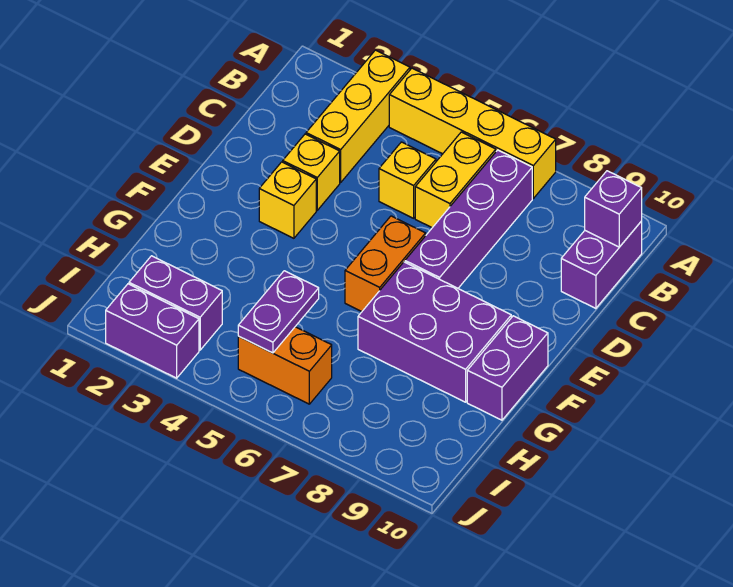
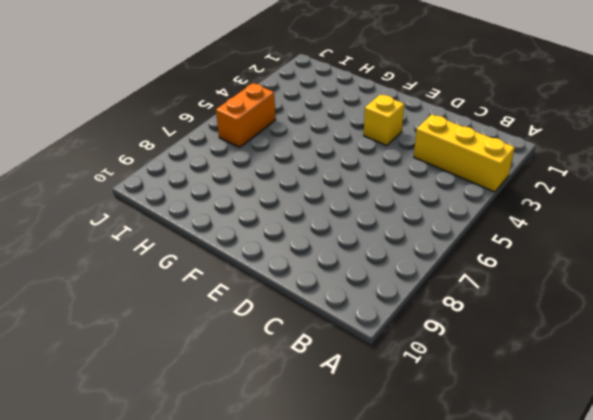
none -> yellow brick A4:A7 level 1
none -> yellow brick B6:C6 level 1
none -> purple brick B7:E7 level 1

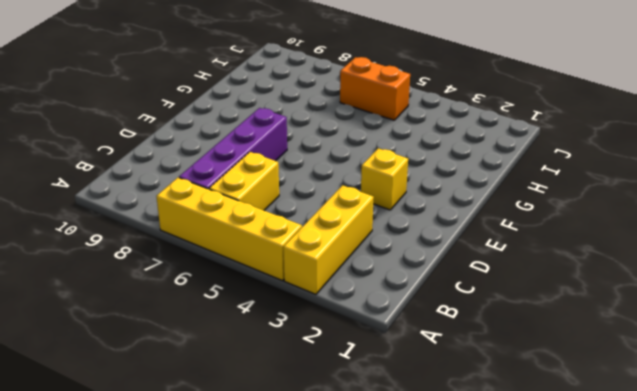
none -> purple brick B10:C10 level 1
none -> yellow brick C5 level 1
none -> yellow brick D3 level 1

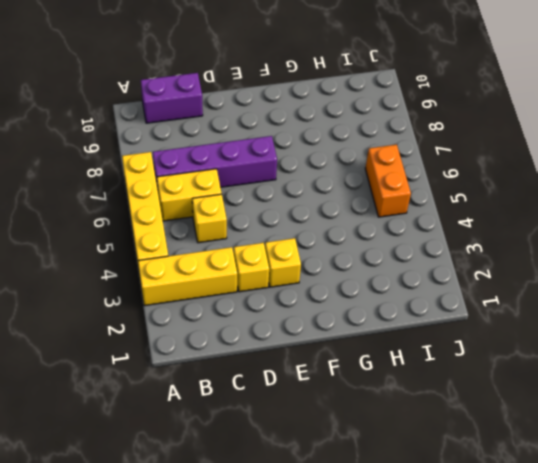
none -> orange brick E6:F6 level 1
none -> purple brick F7:G9 level 1
none -> purple brick F10:G10 level 1

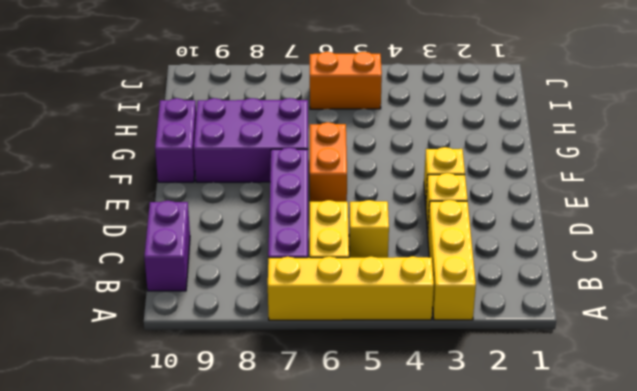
none -> purple brick I2:I3 level 1
none -> purple brick J2:J3 level 1
none -> purple brick B10 level 2

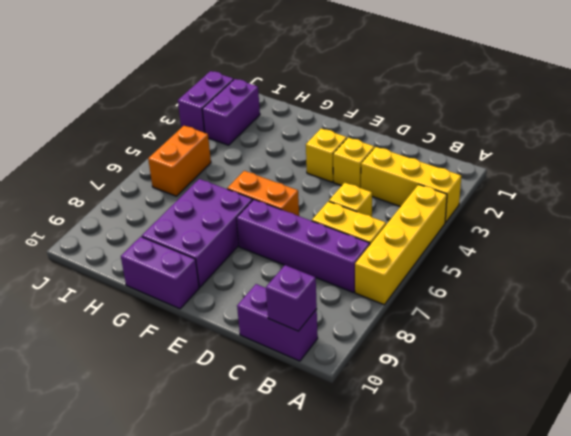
none -> purple plate H5:I5 level 2

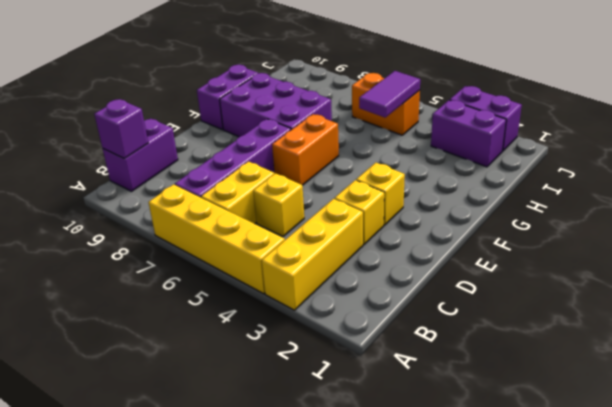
purple tile H5:I5 level 2 -> purple plate H5:I5 level 2

